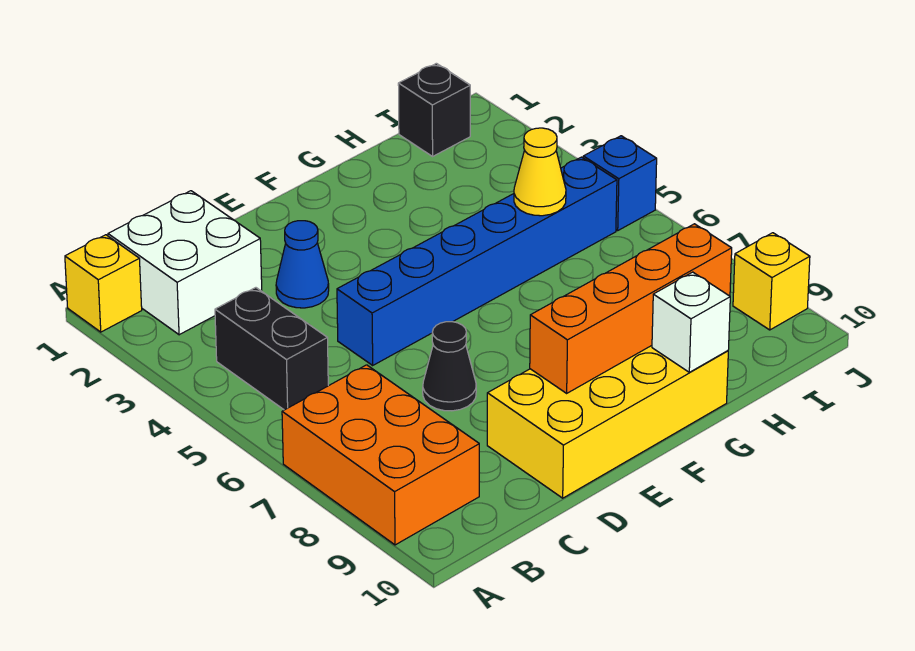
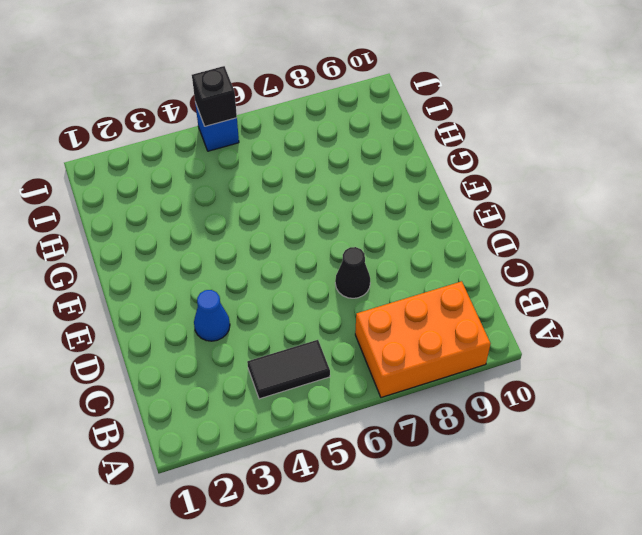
black tile B4:B5 level 1 -> black brick B4:B5 level 1
black brick J5 level 2 -> black brick I1 level 1
none -> yellow brick A1 level 1
none -> white brick B1:C2 level 1
none -> blue brick D5:I5 level 1

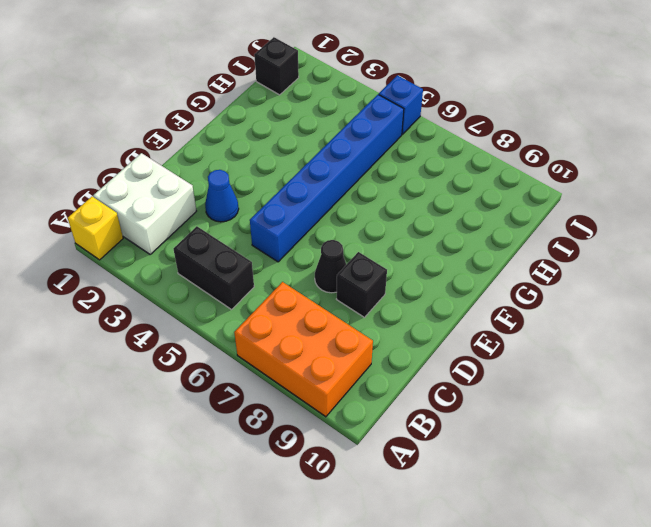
black brick D8 level 1 -> none
none -> yellow brick D9:G10 level 1
none -> yellow brick J9 level 1
none -> orange brick E9:H9 level 2

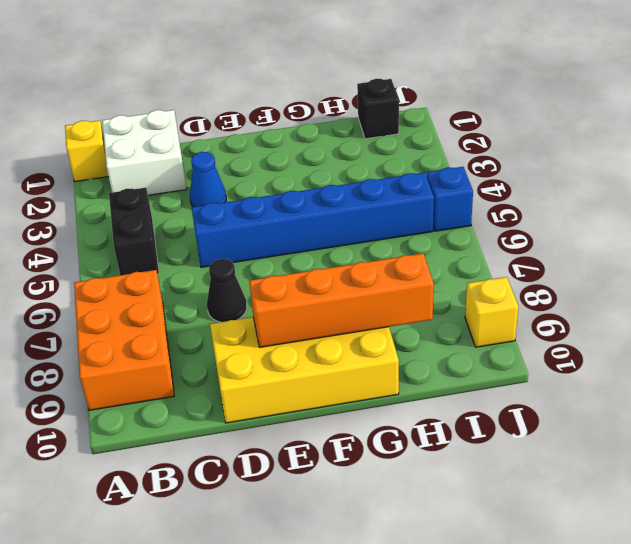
none -> white brick G10 level 2
none -> yellow cone H5 level 2

